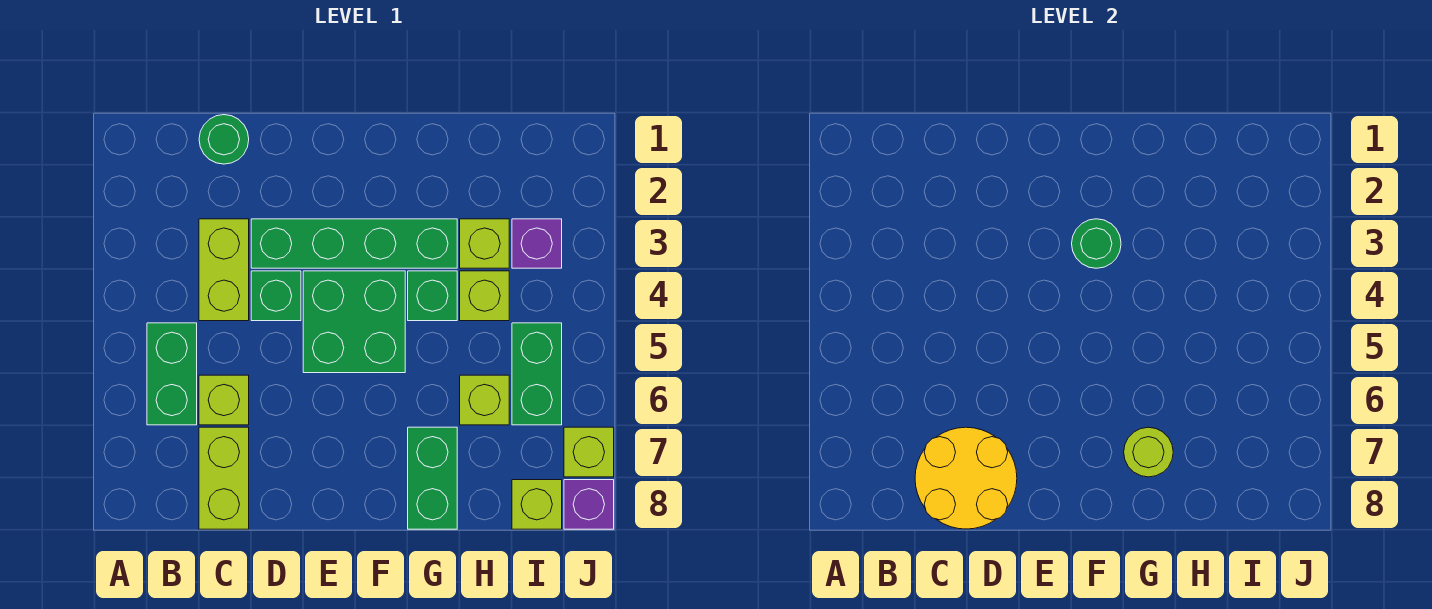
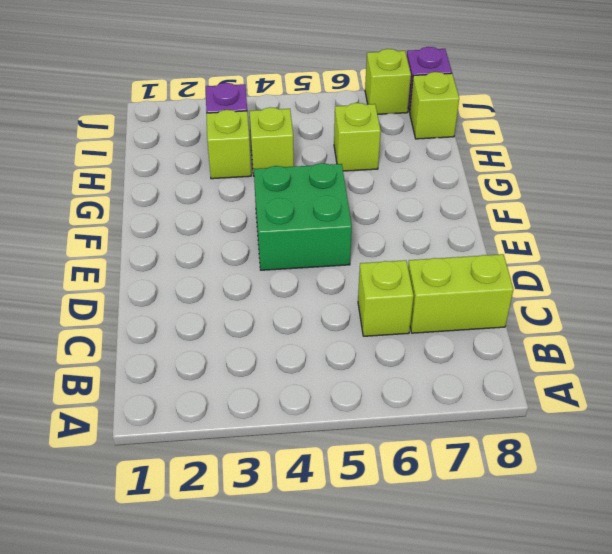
none -> green brick B5:B6 level 1
none -> green round brick C1 level 1
none -> lime brick C3:C4 level 1

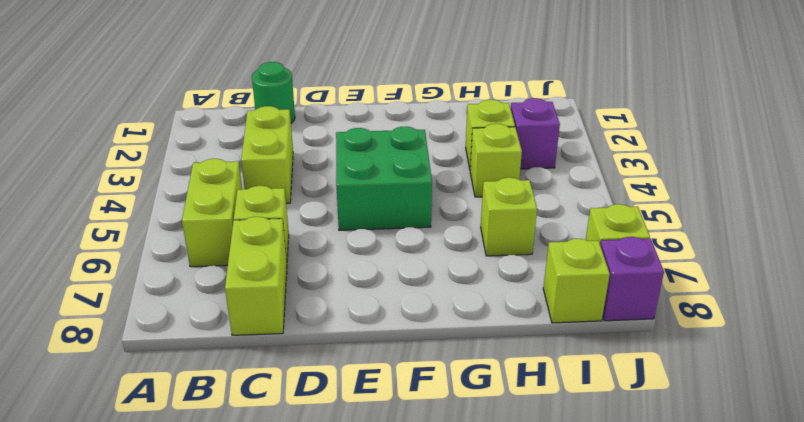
lime brick B5:B6 level 1 -> green brick B5:B6 level 1
none -> green brick D3:G3 level 1
none -> green brick D4 level 1
none -> green brick G4 level 1

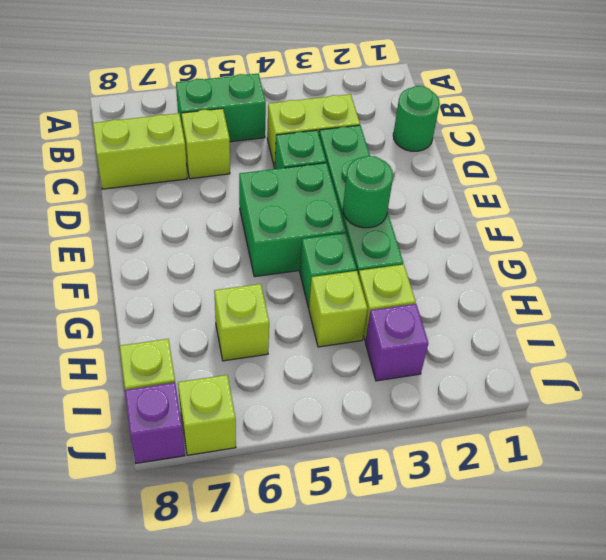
none -> green brick G7:G8 level 1
none -> green brick I5:I6 level 1
none -> yellow round brick C7:D8 level 2

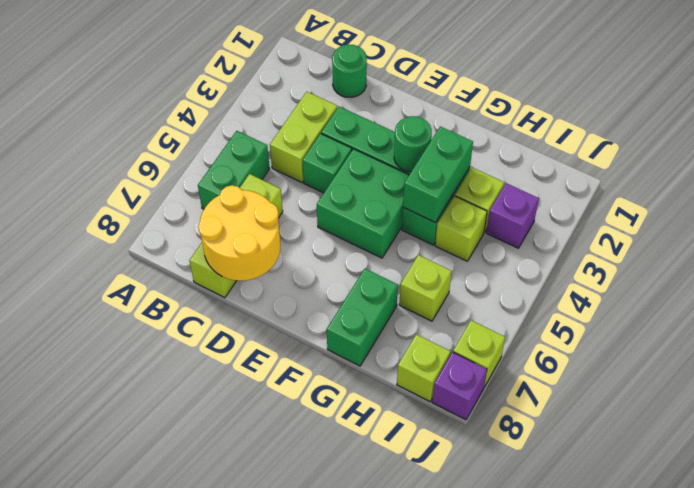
green brick G3:G4 level 2 -> green brick I5:I6 level 1
none -> lime round brick G7 level 2

